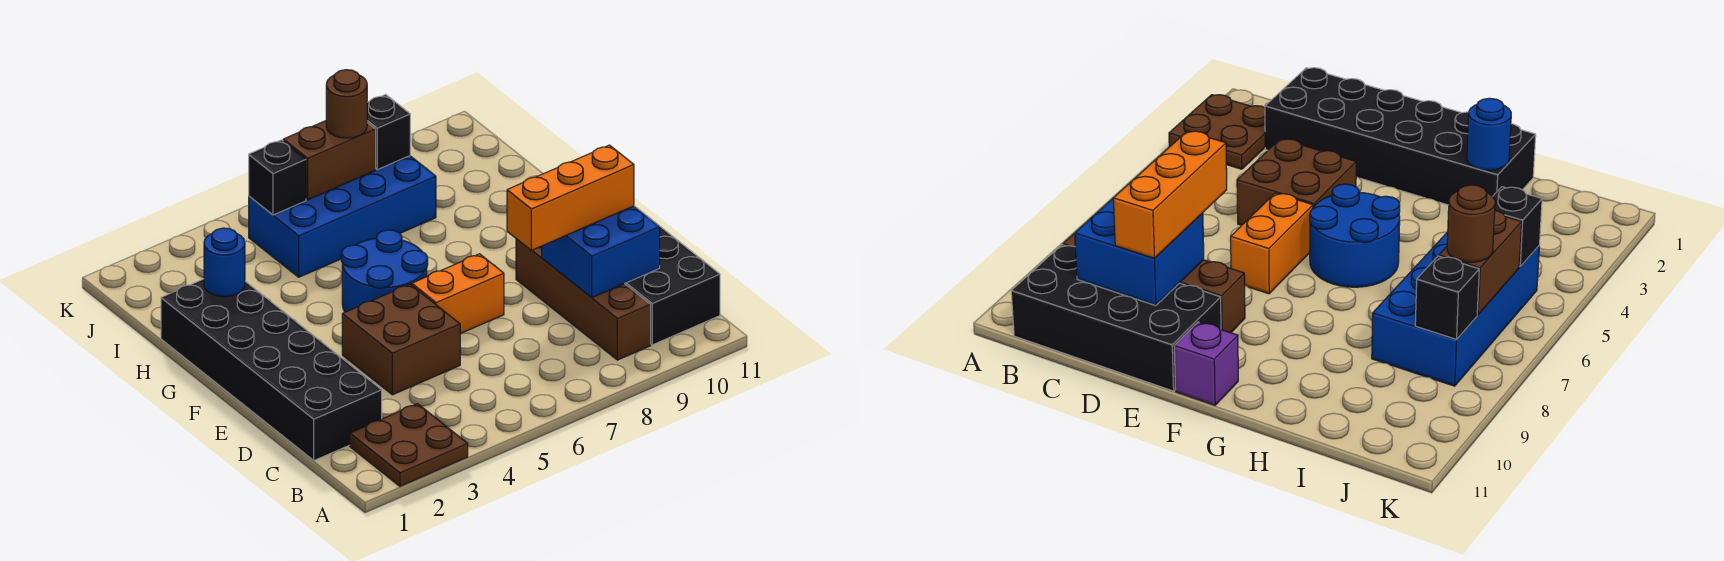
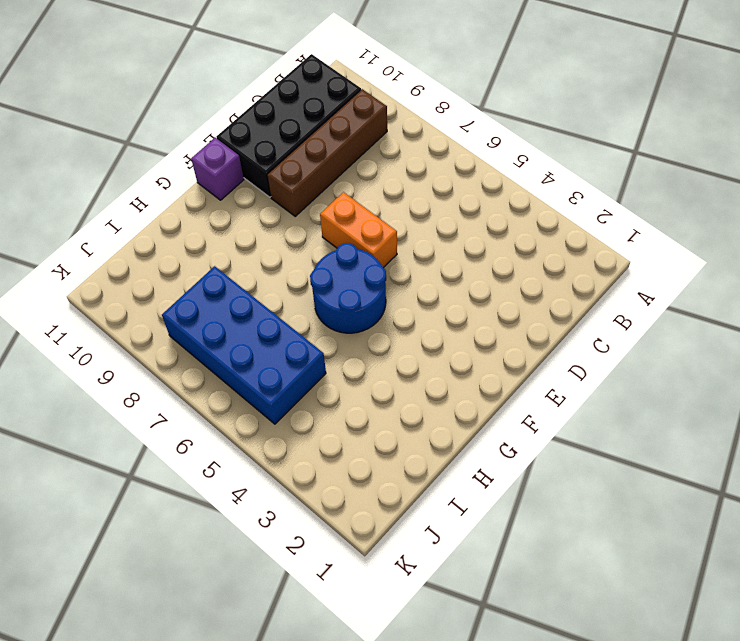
none -> brown plate A2:B3 level 1
none -> black brick C1:H2 level 1
none -> brown brick D4:E5 level 1

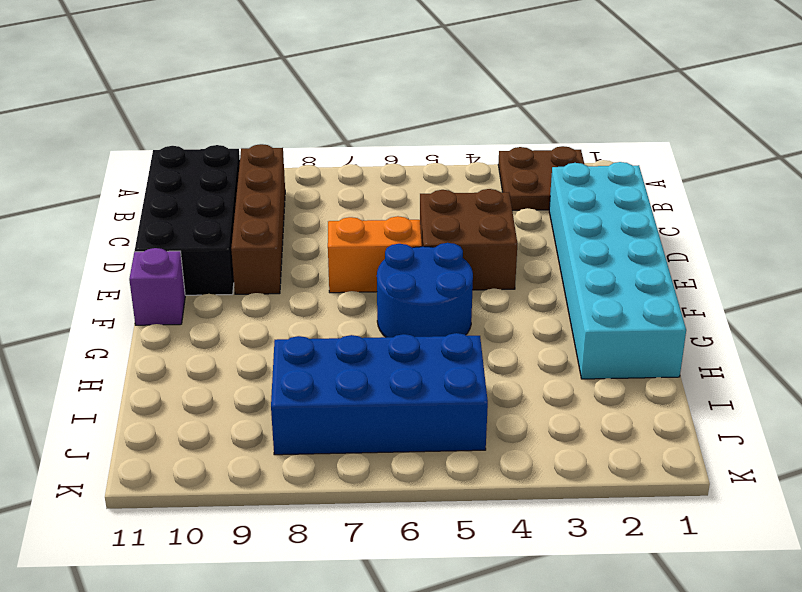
cyan brick C1:H2 level 1 -> black brick C1:H2 level 1
none -> blue brick C9:D10 level 2
none -> blue round brick H2 level 2
none -> black brick J5 level 2

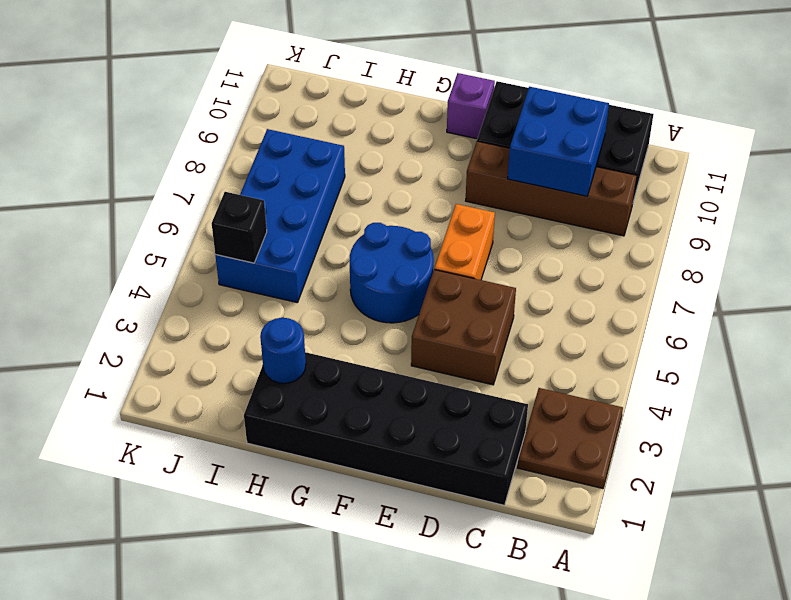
none -> brown brick J6:J7 level 2
none -> black brick J8 level 2
none -> orange brick D8:D10 level 3

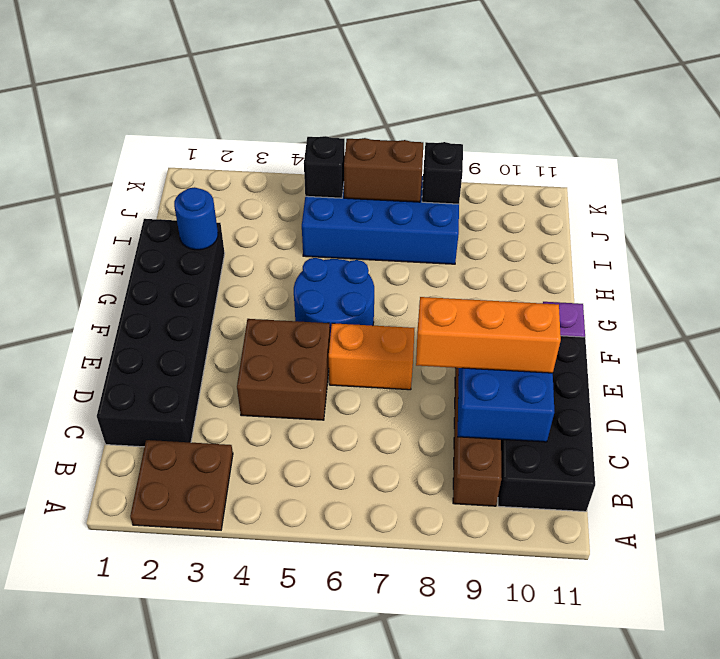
none -> brown round brick J7 level 3

